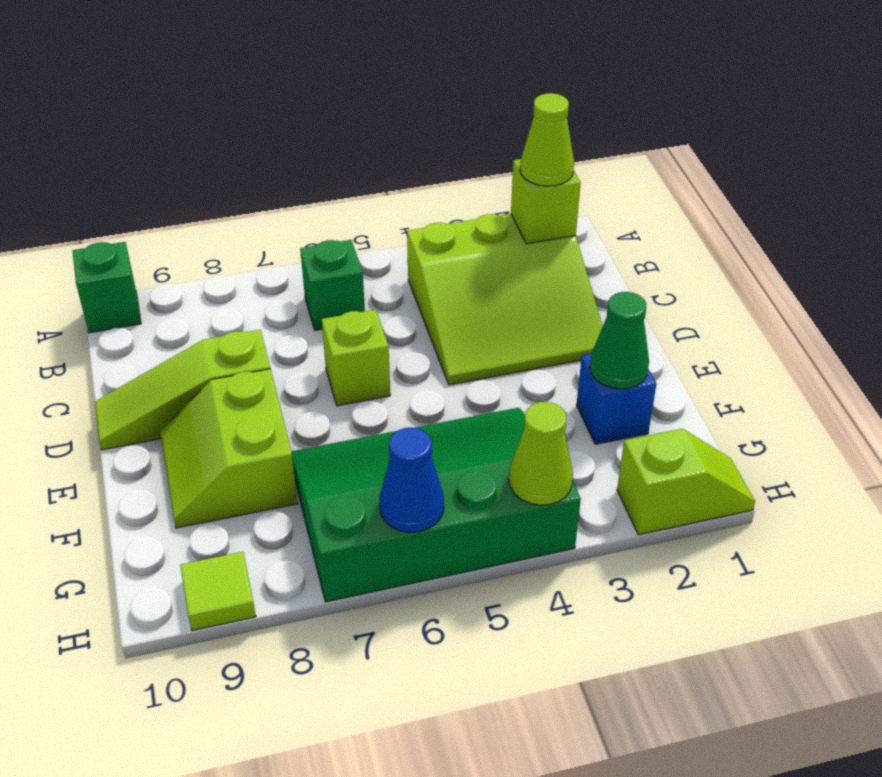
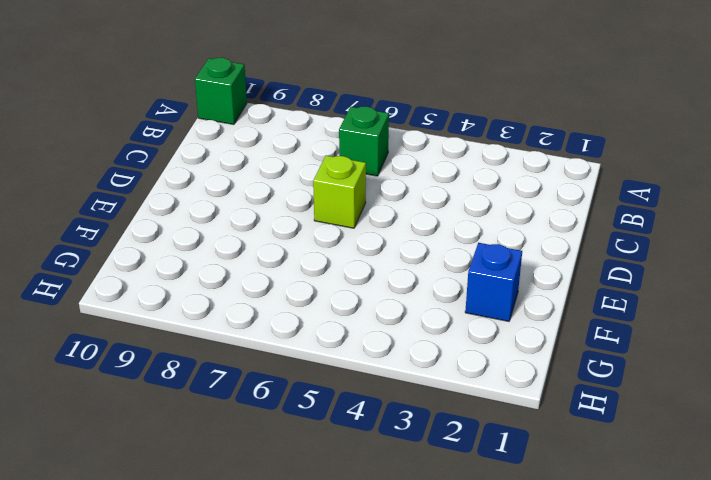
none -> lime slope B2:D4 level 1 top B
none -> lime slope D8:D10 level 1 top 8
none -> lime slope E8:F9 level 1 top 8

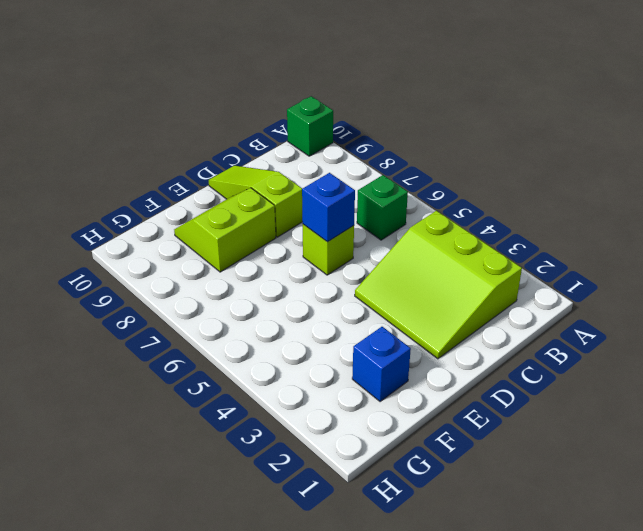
blue brick D6 level 2 -> none
none -> green slope F4:H7 level 1 top H
none -> lime slope H1:H2 level 1 top 2
none -> lime tile H9 level 1

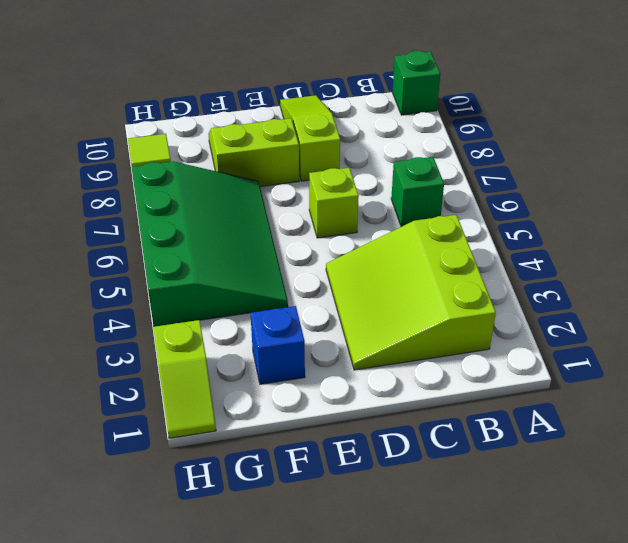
none -> lime brick B2 level 2
none -> green cone F2 level 2
none -> lime cone H4 level 2

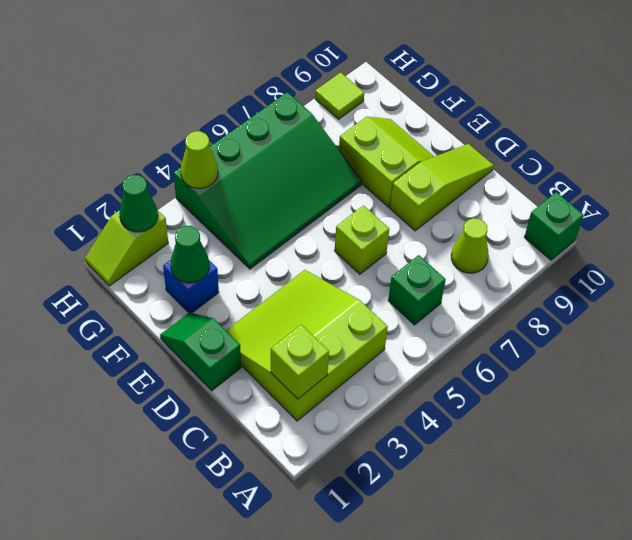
lime cone B8 level 1 -> lime cone B2 level 3
green slope D1:E1 level 1 top D -> none
green cone H2 level 2 -> none
none -> blue cone H6 level 2

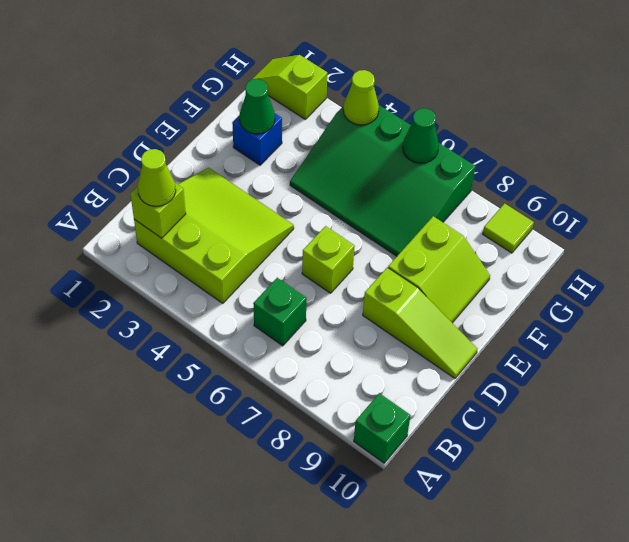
green cone H6 level 2 -> blue cone H6 level 2

